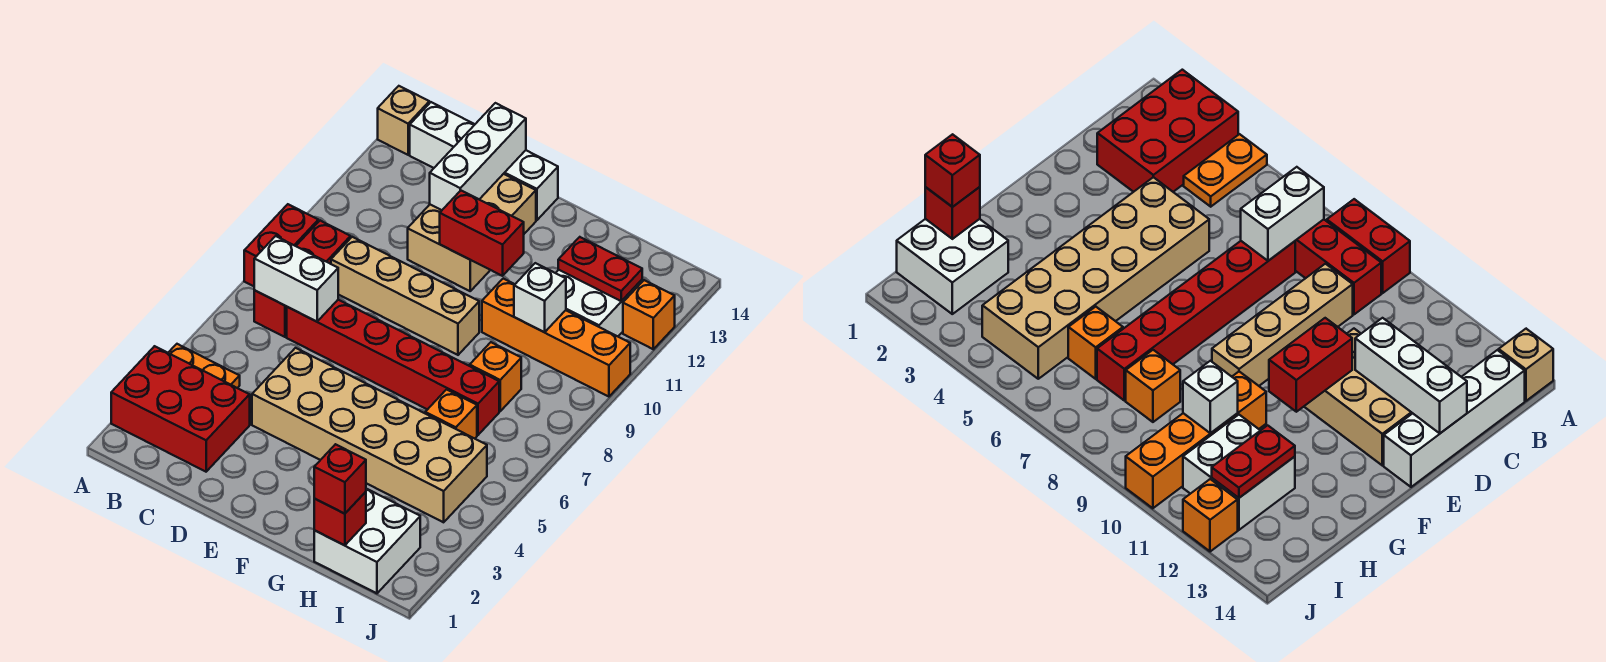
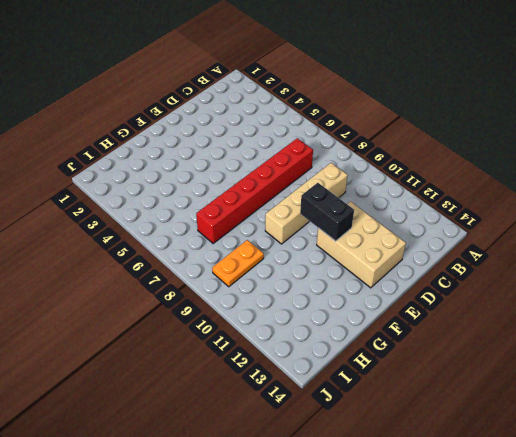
black brick E10:E11 level 2 -> red brick E11:F11 level 2
orange plate H9:I9 level 1 -> orange plate A4:B4 level 1
none -> red brick A2:C3 level 1
none -> red brick A8:A9 level 1
none -> tan brick A14 level 1

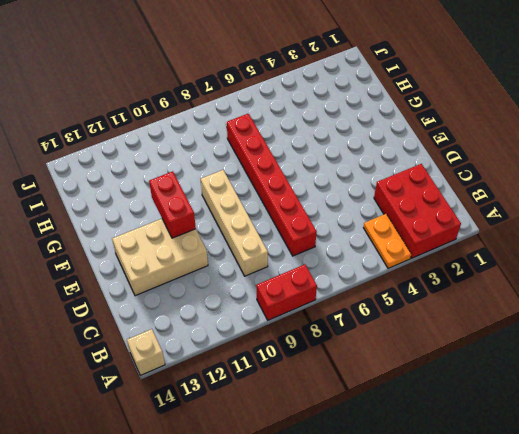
none -> red brick B7:B9 level 1
none -> white brick B14:E14 level 1
none -> tan brick D4:I5 level 1

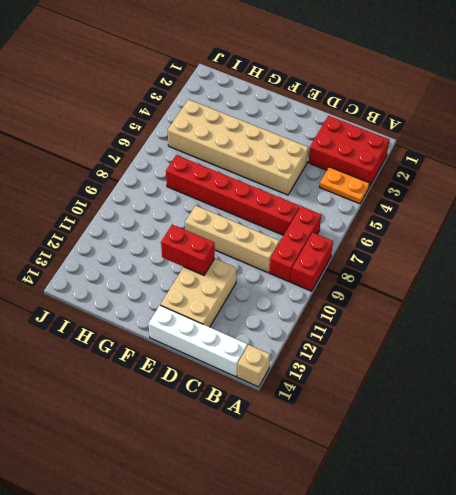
none -> orange brick G10:J10 level 1
none -> white brick H1:I2 level 1
none -> orange brick H6 level 1

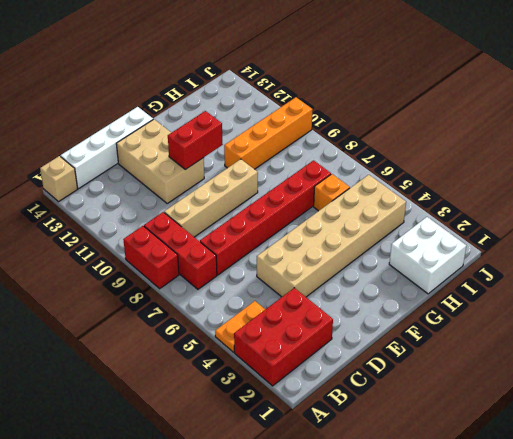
none -> orange brick H8 level 1
none -> white brick H11:I12 level 1
none -> orange brick J12 level 1

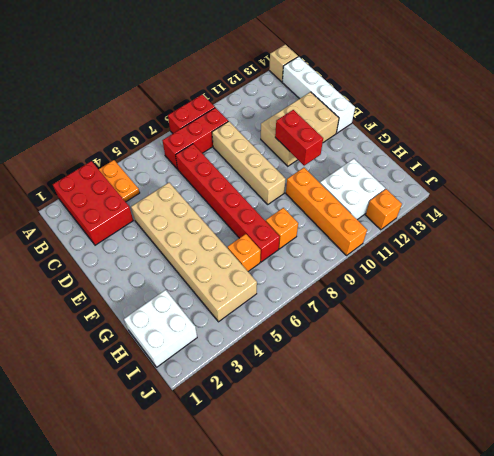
none -> white brick B7:C7 level 2
none -> white brick D12:D14 level 2
none -> red brick H1 level 2

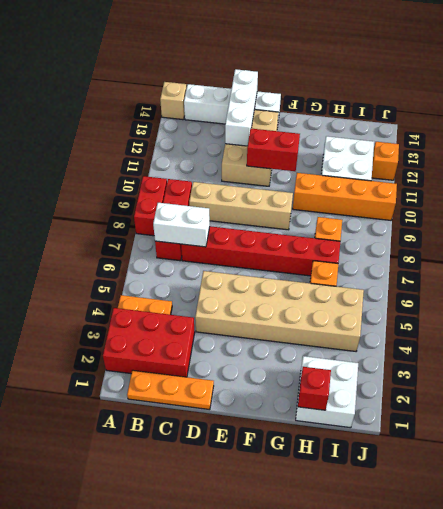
orange plate B1:D1 level 1 -> none
none -> white brick H10 level 2
none -> red plate H12:I12 level 2
none -> red brick H1 level 3

